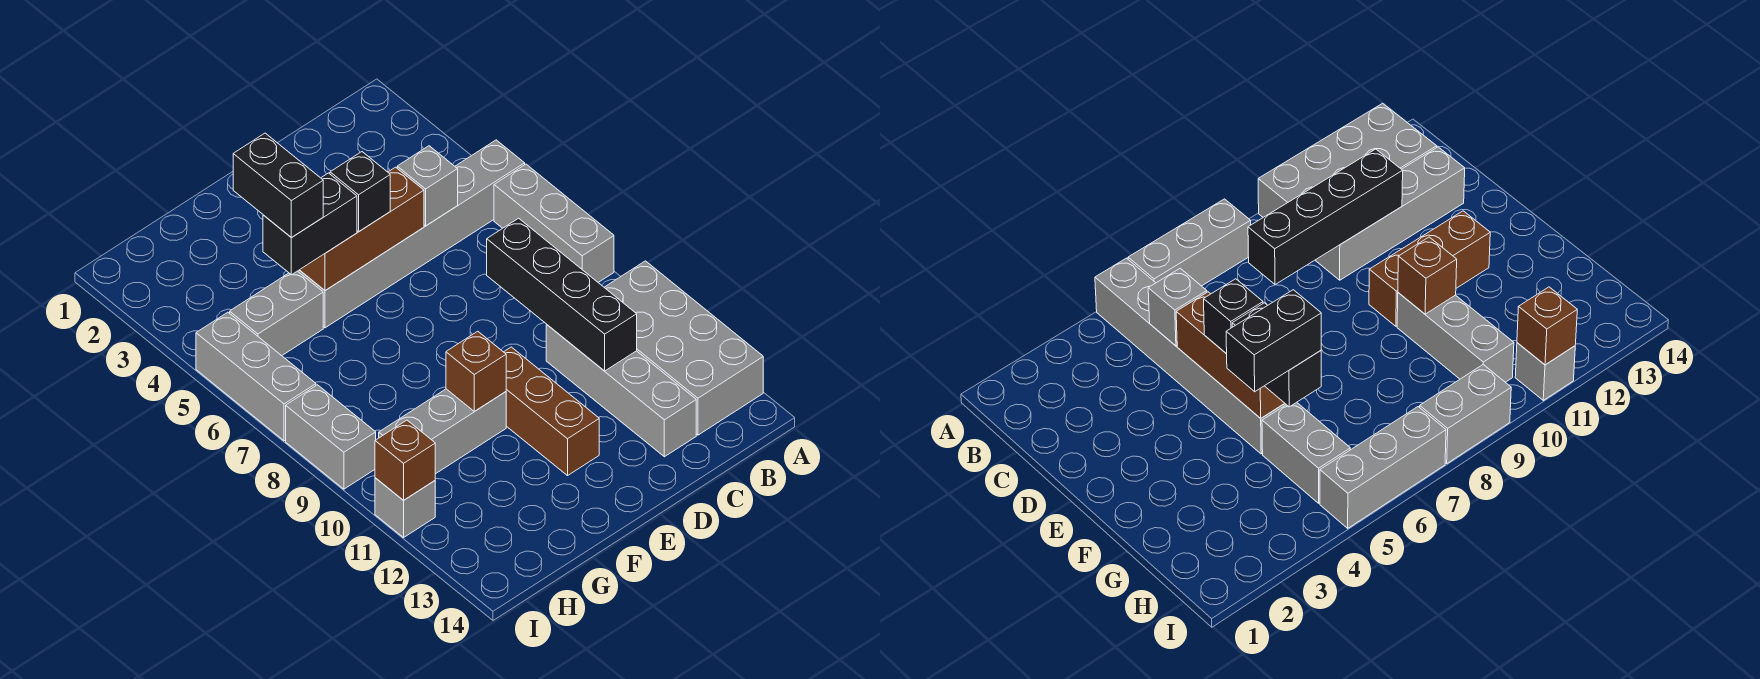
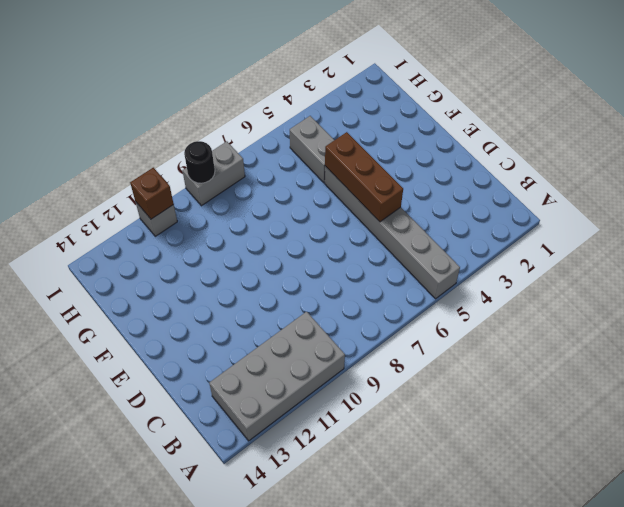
black round brick I9 level 2 -> none
none -> grey brick A6:A8 level 1
none -> grey brick C10:C13 level 1
none -> brown brick E10:E12 level 1

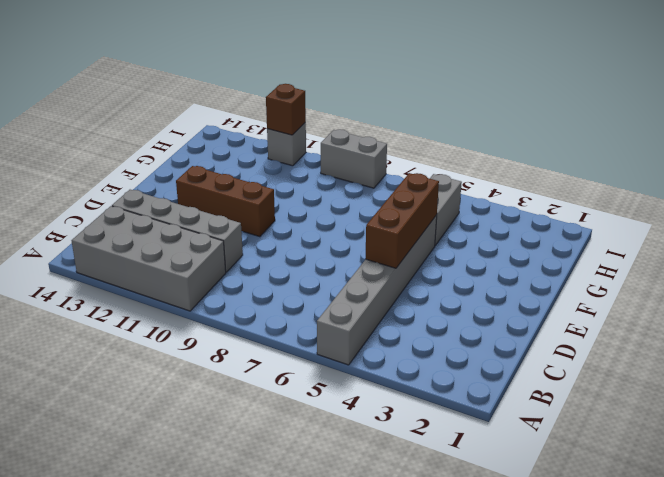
none -> grey brick A6:A8 level 1
none -> grey brick F10:H10 level 1
none -> grey brick I5:I7 level 1

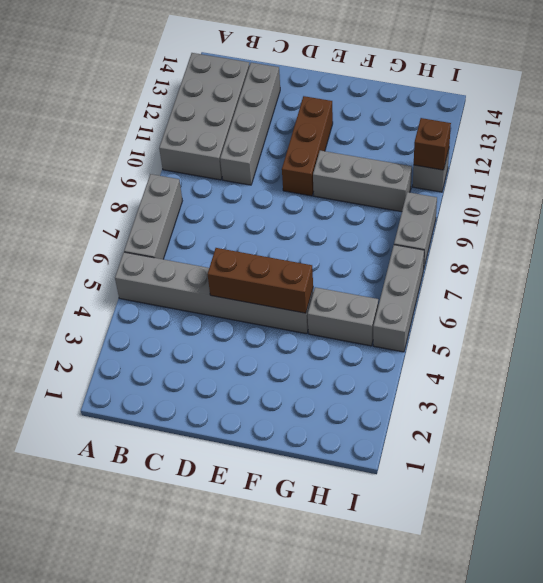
none -> grey brick C5 level 2
none -> black brick C8:C11 level 2
none -> brown brick F10 level 2

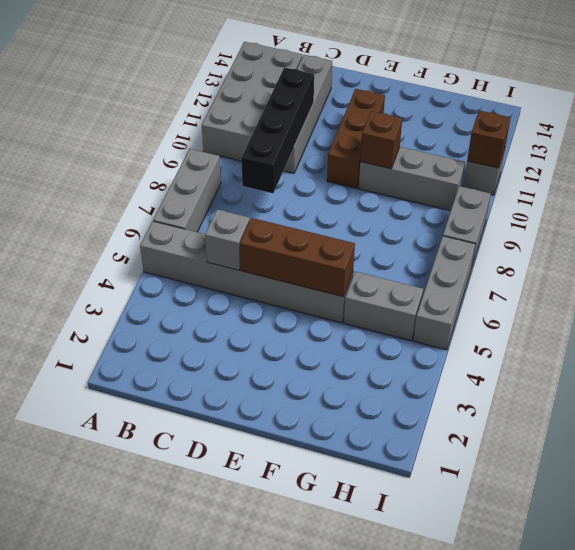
none -> black brick E5 level 3
none -> black brick F5:G5 level 3
none -> black brick G4:G5 level 4

